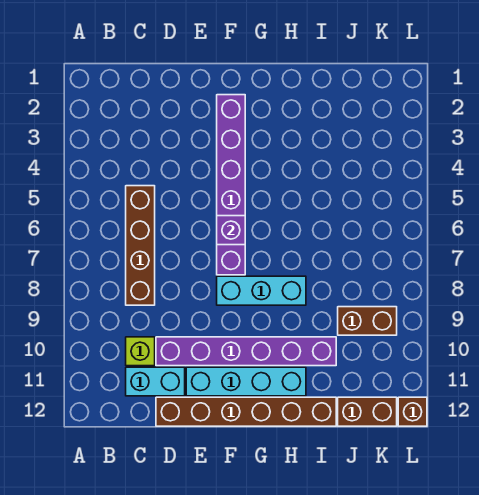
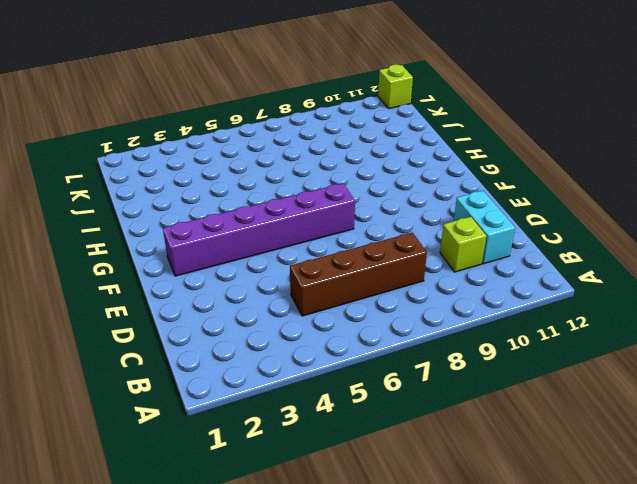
lime brick L12 level 1 -> brown brick L12 level 1
none -> purple brick D10:I10 level 1
none -> brown brick D12:I12 level 1
none -> cyan brick E11:H11 level 1

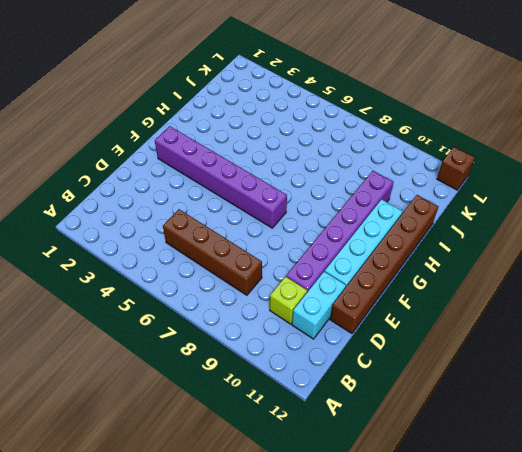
none -> cyan brick F8:H8 level 1
none -> brown brick J9:K9 level 1
none -> brown brick J12:K12 level 1

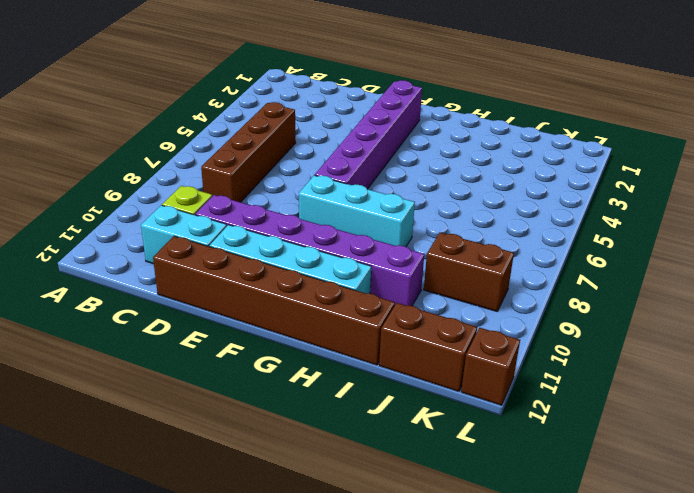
none -> purple brick F6 level 2

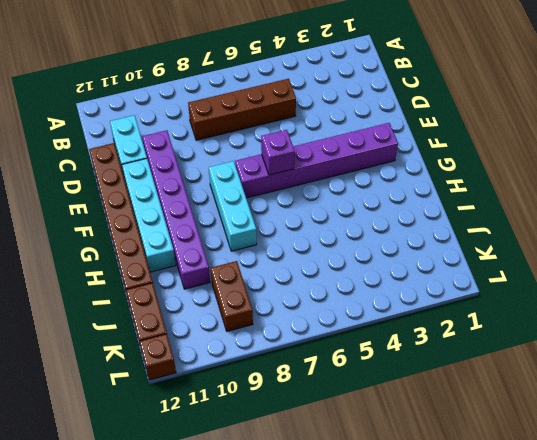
none -> lime brick C10 level 1

